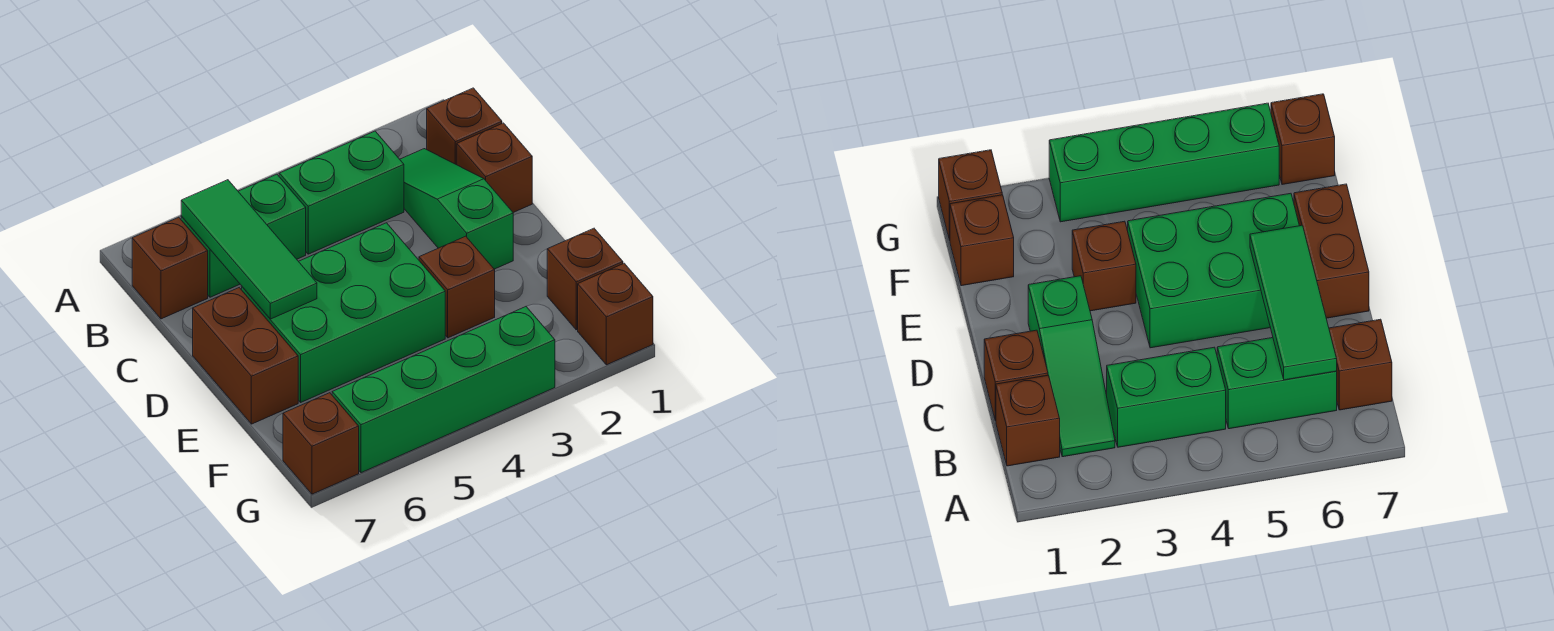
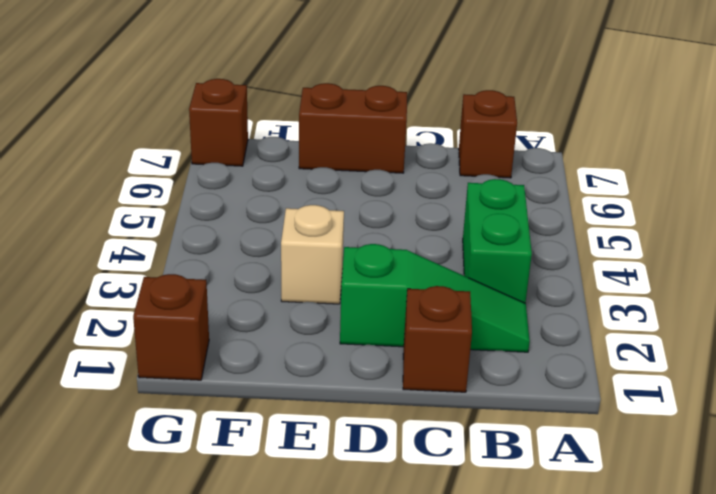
tan brick E3 level 1 -> brown brick E3 level 1
none -> brown brick B1 level 1
none -> green brick B5:B6 level 1
none -> green brick D4:E6 level 1

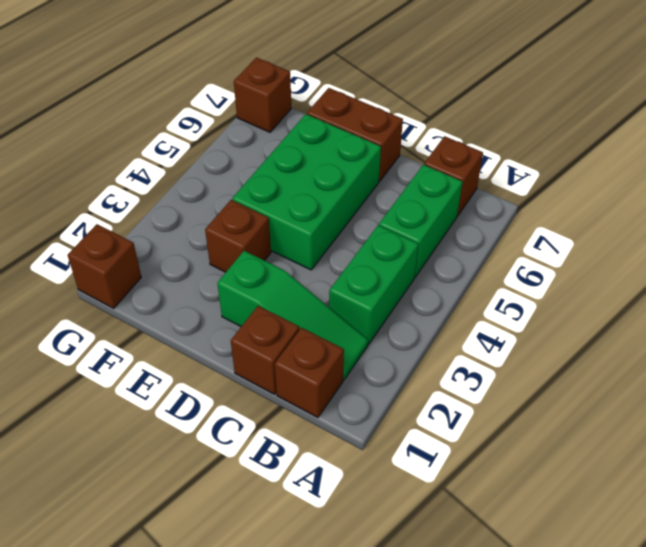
none -> brown brick F1 level 1
none -> green brick G3:G6 level 1
none -> green tile B6:D6 level 2

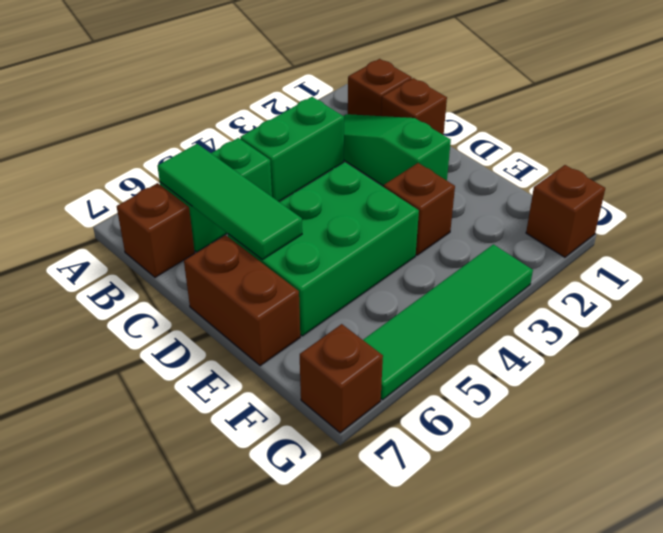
green tile G3:G6 level 1 -> green brick G3:G6 level 1
none -> brown brick F1 level 1

